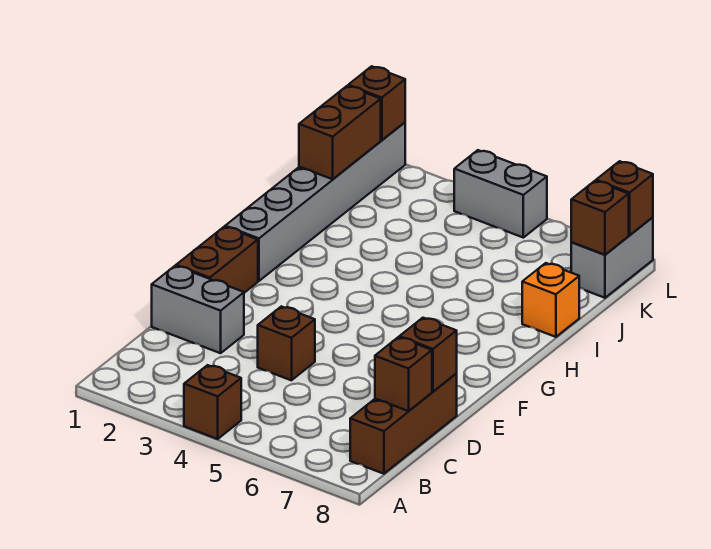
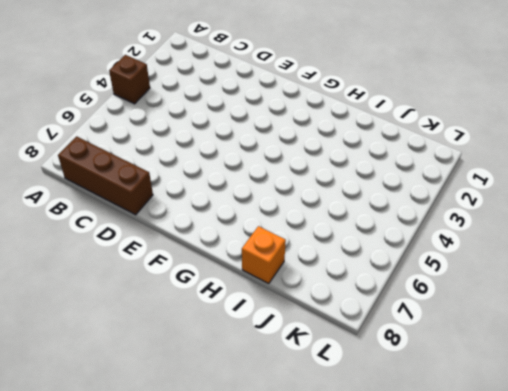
none -> grey brick D1:D2 level 1
none -> brown brick D4 level 1
none -> brown brick E1:F1 level 1

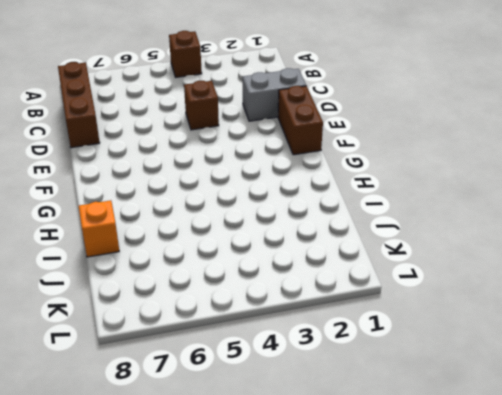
none -> grey brick G1:L1 level 1
none -> grey brick K8:L8 level 1
none -> grey brick L4:L5 level 1

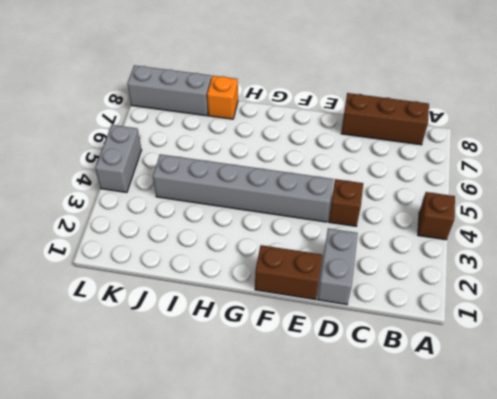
grey brick E4:J4 level 1 -> grey brick G1:L1 level 1
grey brick J8:L8 level 1 -> grey brick K8:L8 level 1
none -> brown brick C8 level 2
none -> brown brick D8 level 2
none -> brown brick J1:K1 level 2

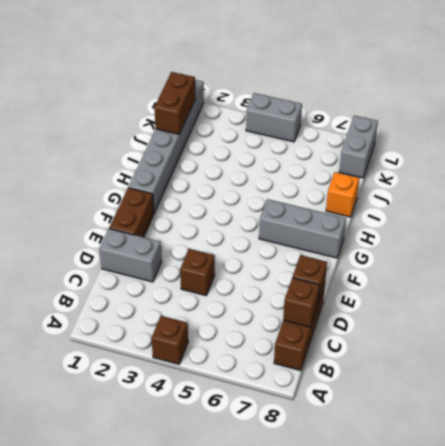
grey brick G6:G8 level 1 -> none
none -> brown brick K8 level 2
none -> brown brick L1 level 2
none -> brown brick L8 level 2

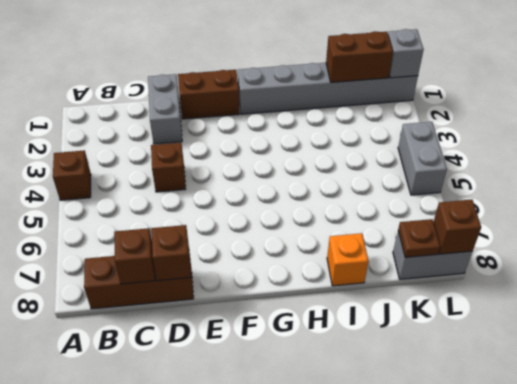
brown plate K8 level 2 -> brown brick K8 level 2
grey brick L1 level 2 -> brown brick L1 level 2

